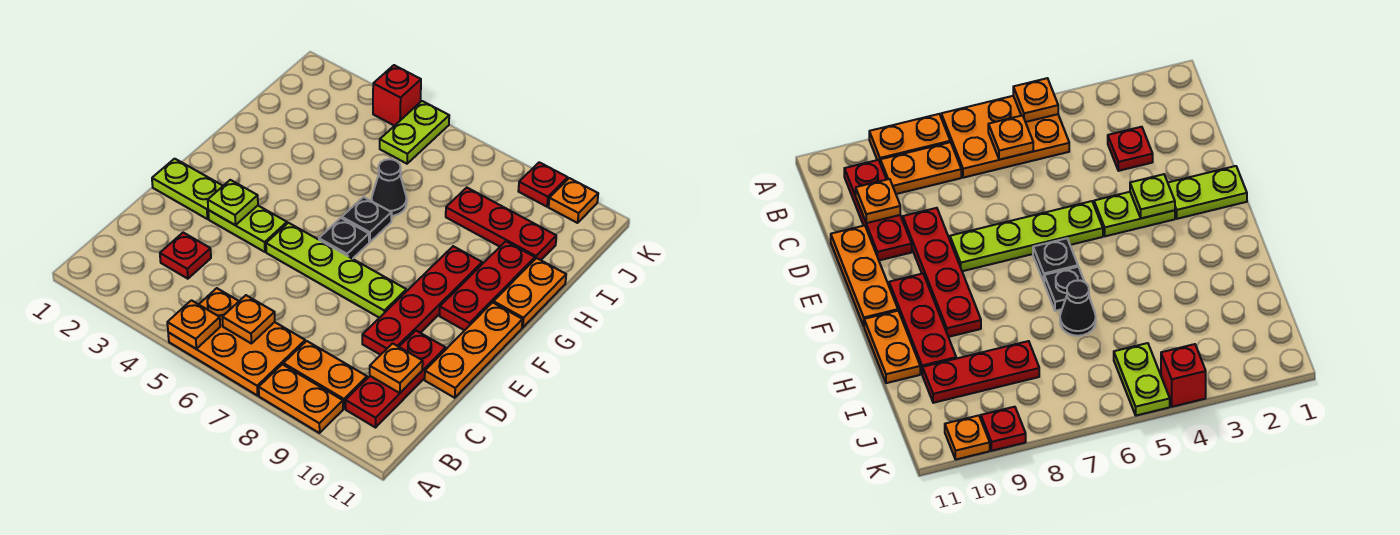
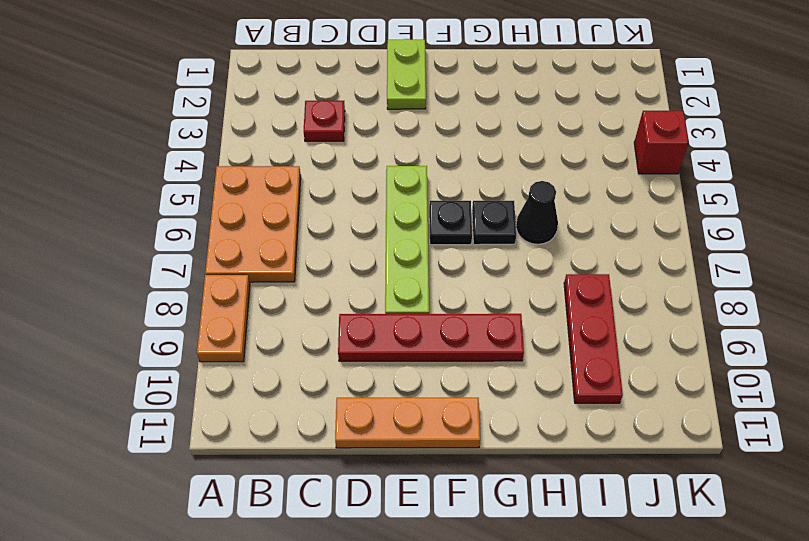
none -> orange plate B8:B9 level 1
none -> red plate B10:D10 level 1
none -> lime plate E3:E4 level 1

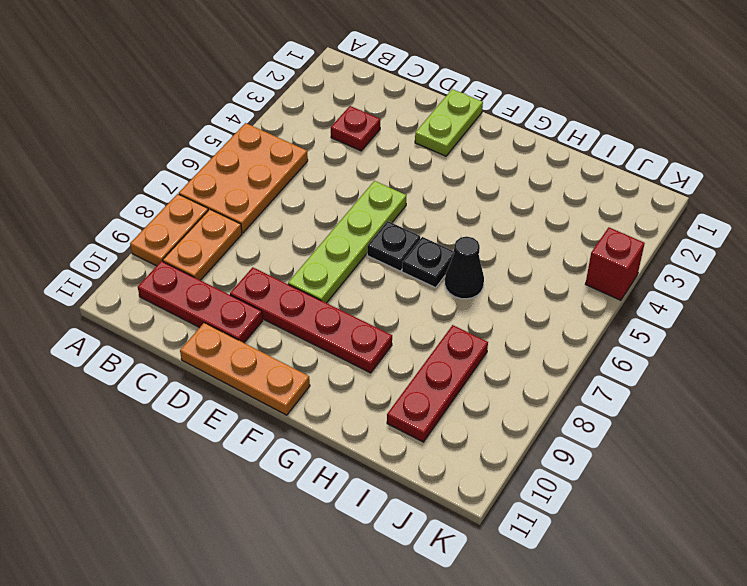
none -> lime plate E3:E4 level 1
none -> red plate F10:H10 level 1
none -> orange plate G11:H11 level 1

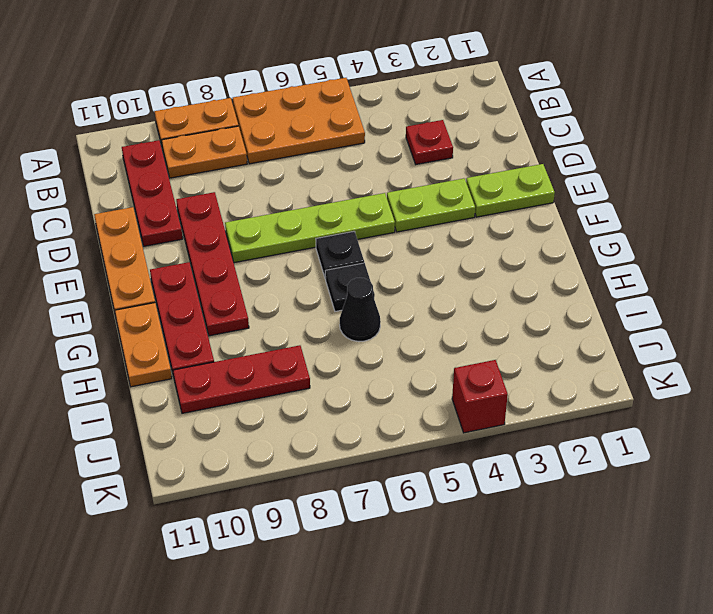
none -> lime plate J5:K5 level 1
none -> red plate K9 level 1
none -> orange plate K10 level 1

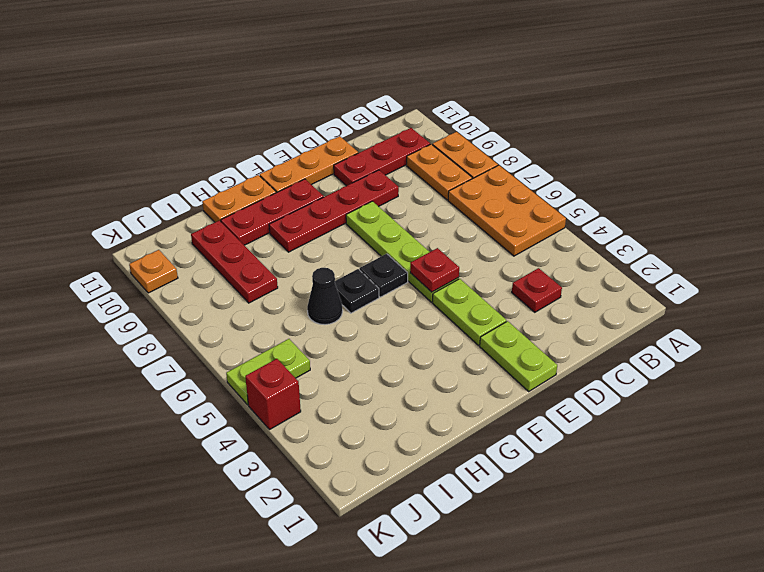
red plate E5 level 2 -> red plate K9 level 1
none -> orange plate A5 level 2
none -> orange plate B6 level 2
none -> orange plate C10 level 2

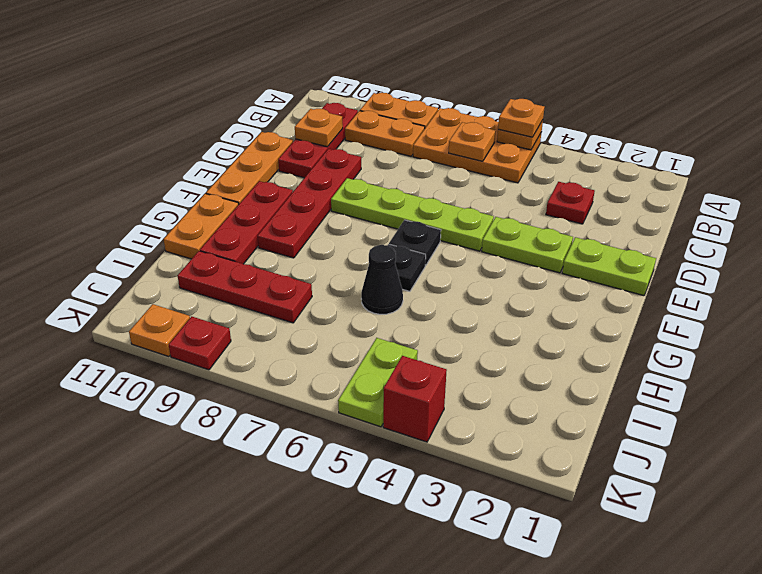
orange plate A5 level 3 -> none
none -> lime plate E3 level 2

